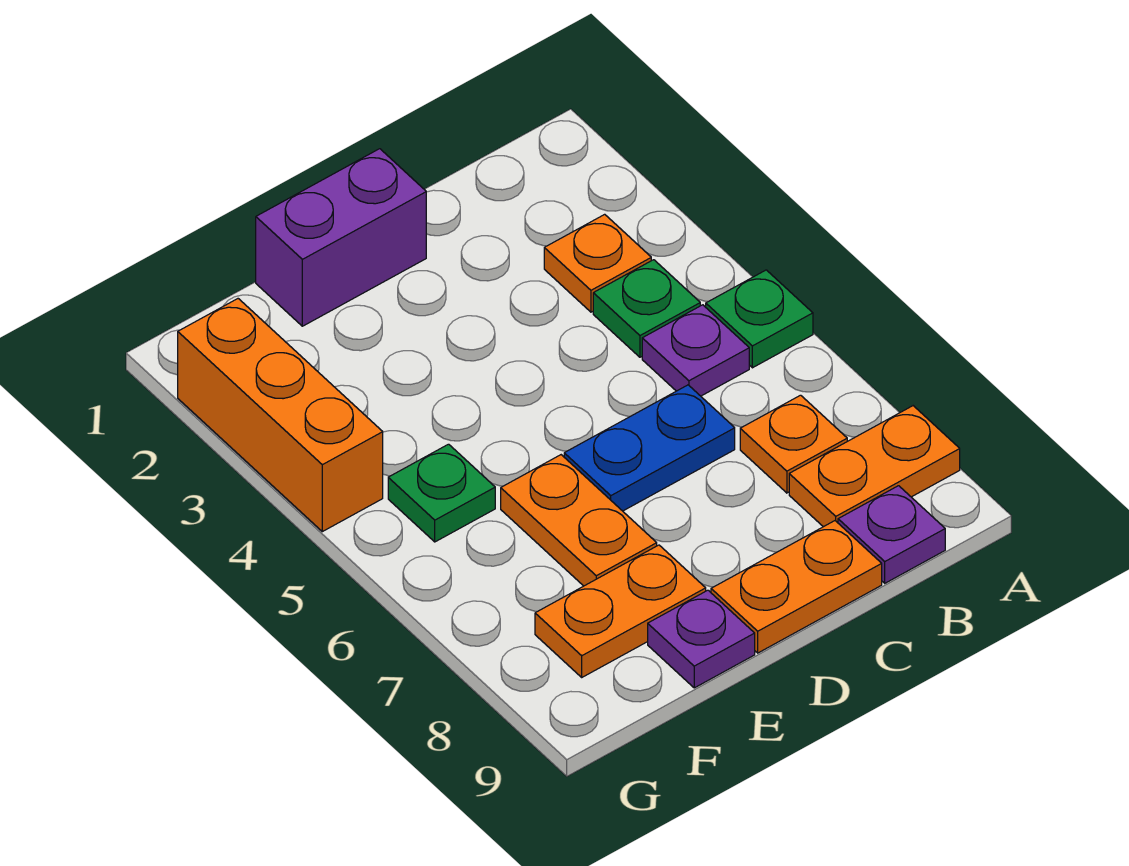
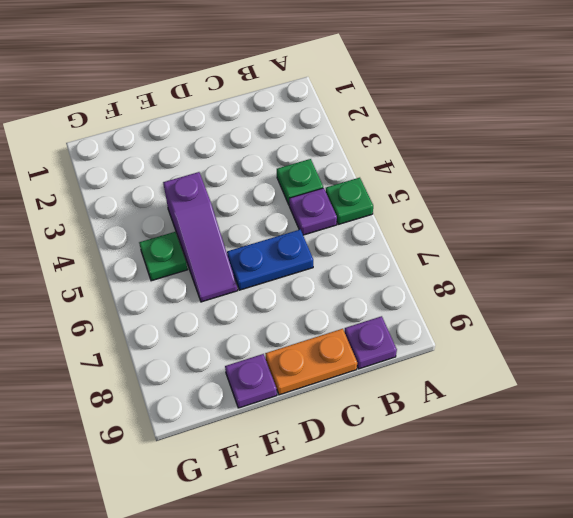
purple slope E4:E6 level 1 top 4 -> orange plate E6:E7 level 1
none -> orange plate A8:B8 level 1
none -> orange plate B3 level 1
none -> orange plate B7 level 1

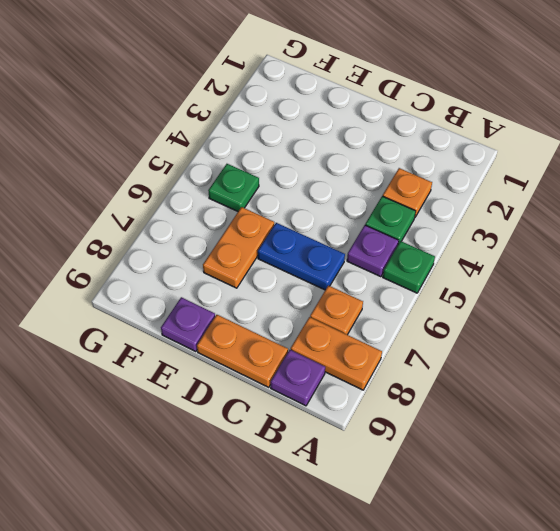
none -> purple brick D1:E1 level 1
none -> orange plate E8:F8 level 1
none -> orange brick G2:G4 level 1

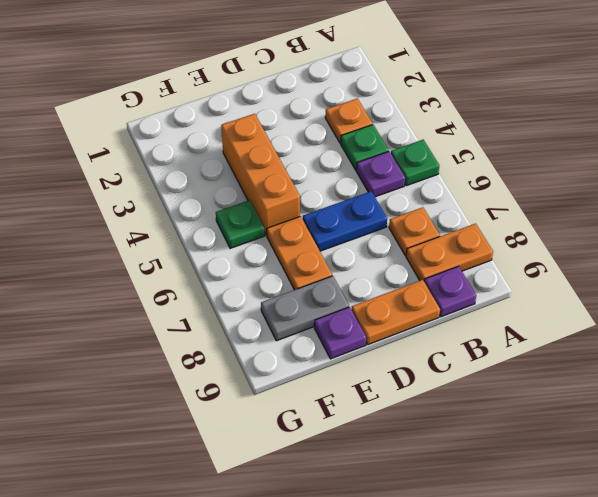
orange brick E3:E5 level 1 -> orange brick G2:G4 level 1
grey plate E8:F8 level 1 -> orange plate E8:F8 level 1
none -> purple brick D1:E1 level 1

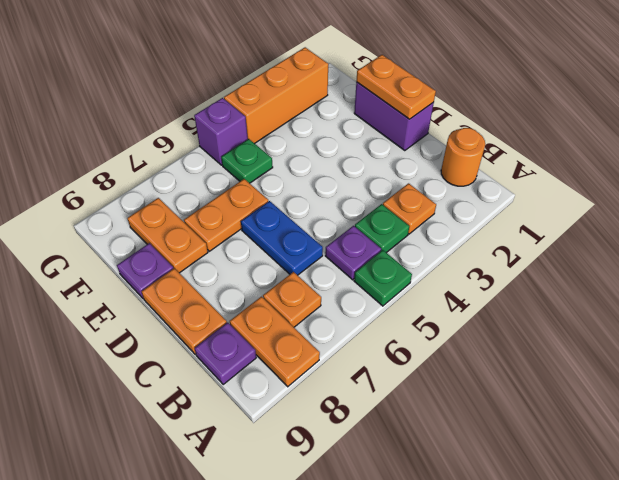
orange round brick B1 level 1 -> none
orange plate D1:E1 level 2 -> none
purple brick G5 level 1 -> none

